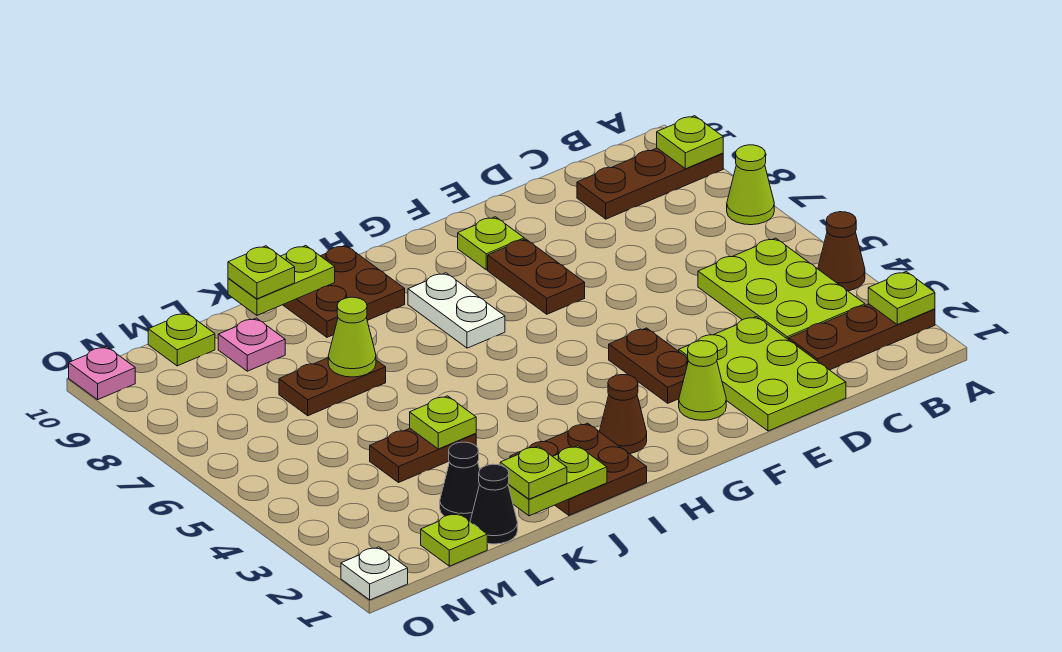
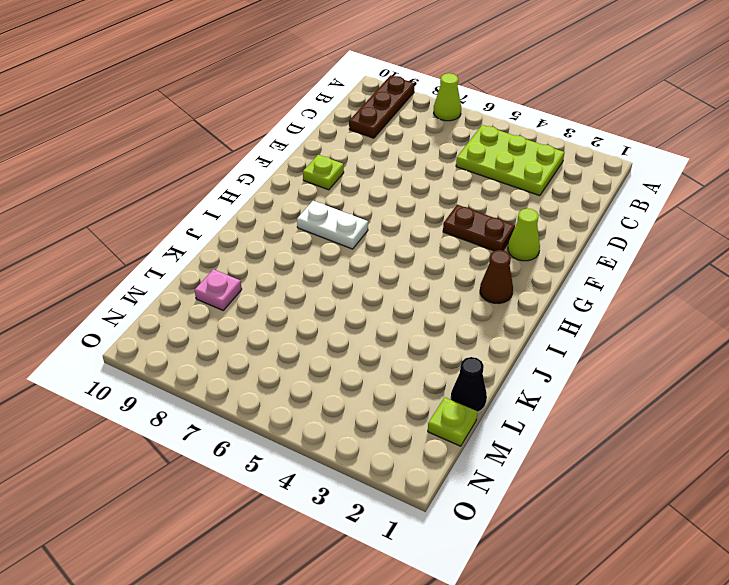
none -> brown plate A2:C2 level 1
none -> brown cone A4 level 1
none -> lime plate D1:E3 level 1
none -> brown plate F7:F8 level 1

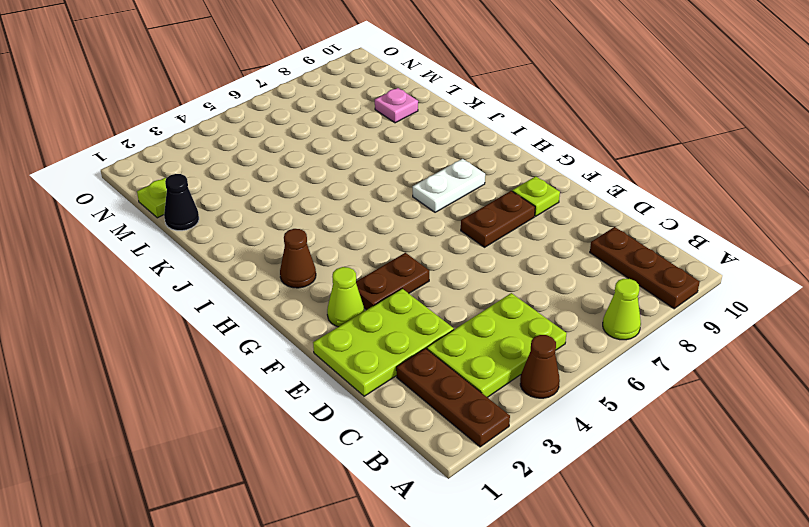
none -> brown plate I1:J2 level 1
none -> brown plate I9:J10 level 1
none -> brown plate K4:L4 level 1
none -> brown plate K7:L7 level 1

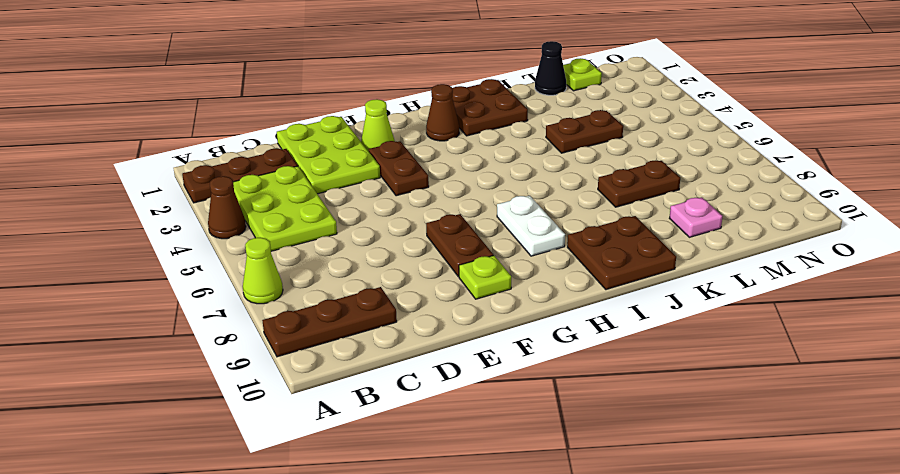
none -> black cone L2 level 1
none -> lime plate M10 level 1
none -> white plate O1 level 1
none -> pink plate O10 level 1

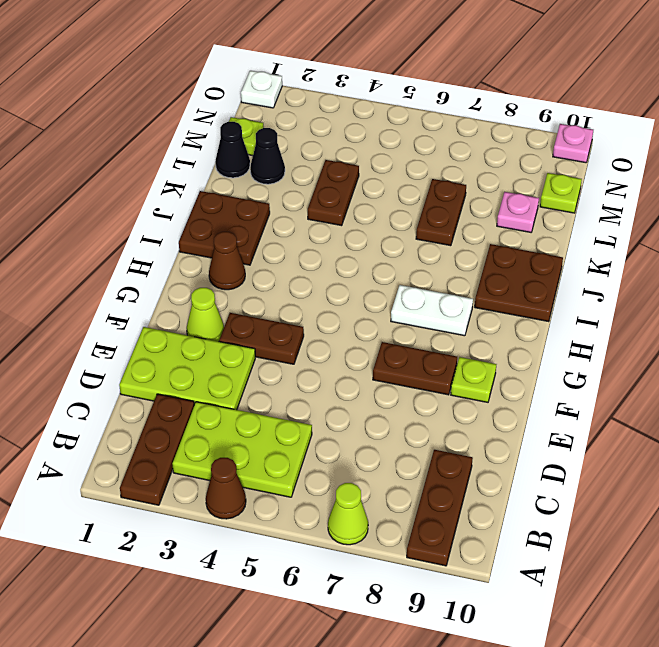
none -> lime plate A2 level 2
none -> lime plate A9 level 2
none -> lime plate J1:K1 level 2
none -> lime plate J10:K10 level 2

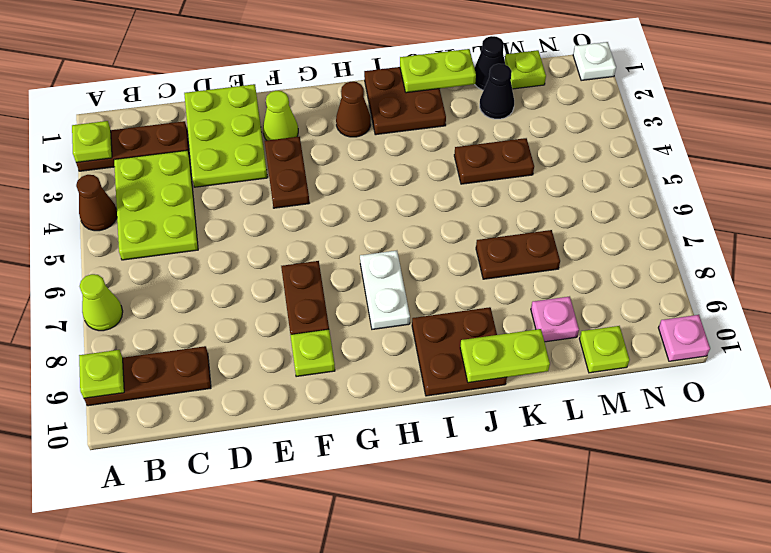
none -> lime plate K4 level 2
none -> lime cone K7 level 2
none -> lime plate K1 level 3
none -> lime plate K10 level 3

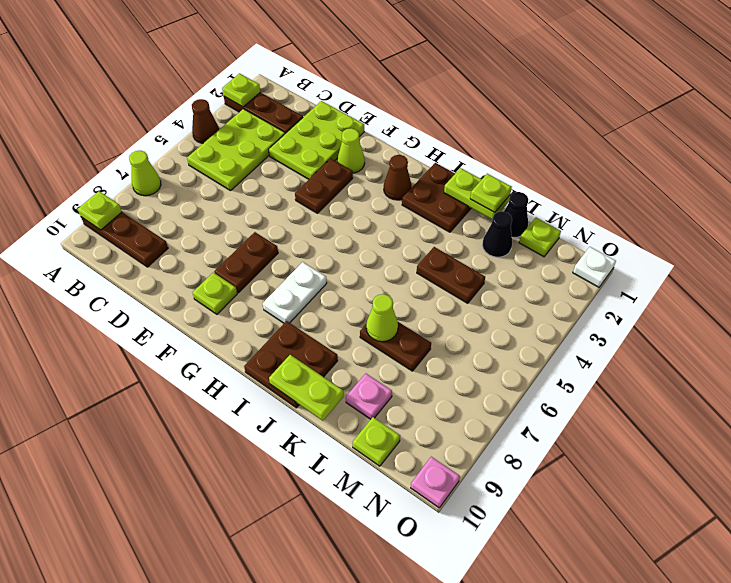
none -> lime plate K4 level 2
none -> lime plate K10 level 3

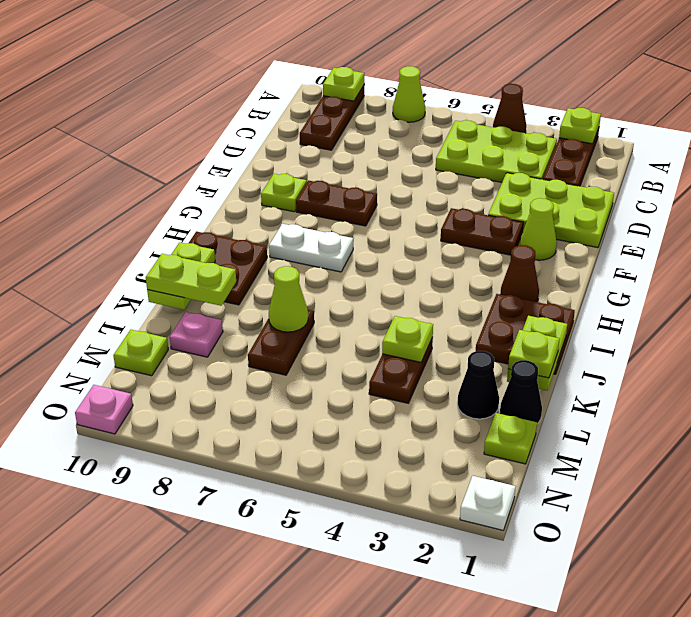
lime plate K9:K10 level 3 -> lime plate K10 level 3

